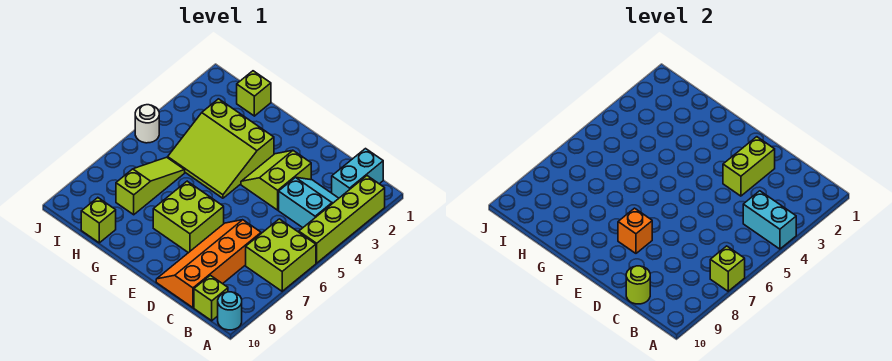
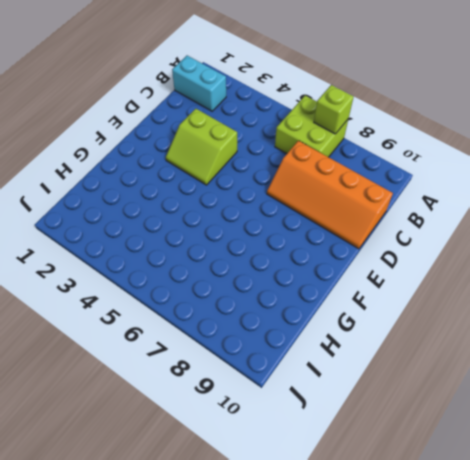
none -> lime brick A2:A5 level 1
none -> cyan round brick A10 level 1
none -> cyan slope B3:C4 level 1 top 4

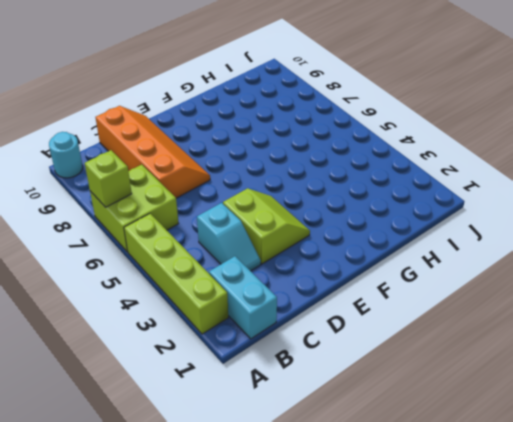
cyan slope C3:C4 level 1 top 4 -> cyan slope B3:C4 level 1 top 4
none -> lime brick B10 level 1
none -> lime brick E7:F8 level 1
none -> lime slope F3:H5 level 1 top 3

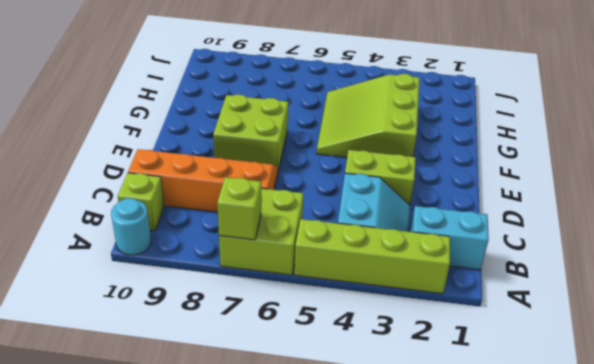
none -> lime brick H1 level 1
none -> lime slope H6:H8 level 1 top 8
none -> lime brick H10 level 1

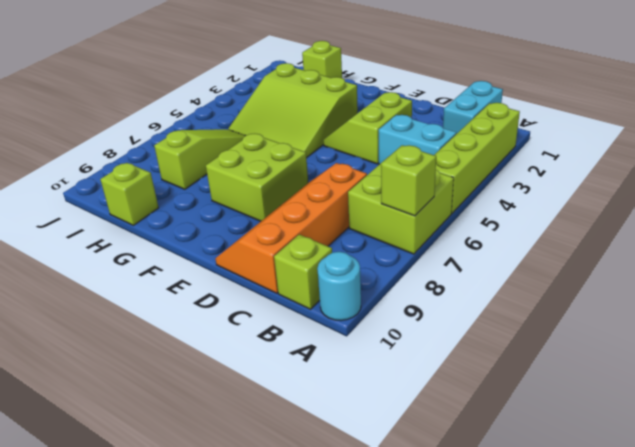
none -> white round brick J5 level 1
none -> cyan brick A4:B4 level 2
none -> lime round brick C10 level 2

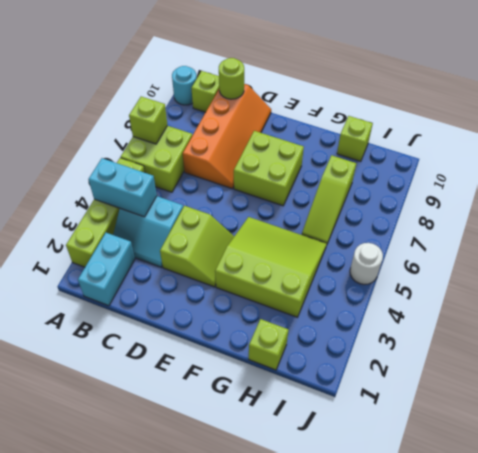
none -> lime brick D2:D3 level 2
none -> orange brick E8 level 2

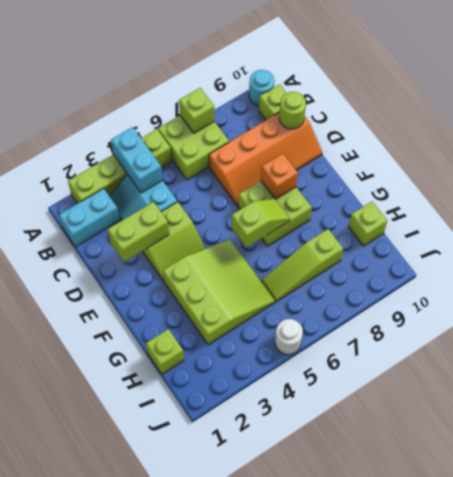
lime slope F6:F7 level 2 top 6 -> none

